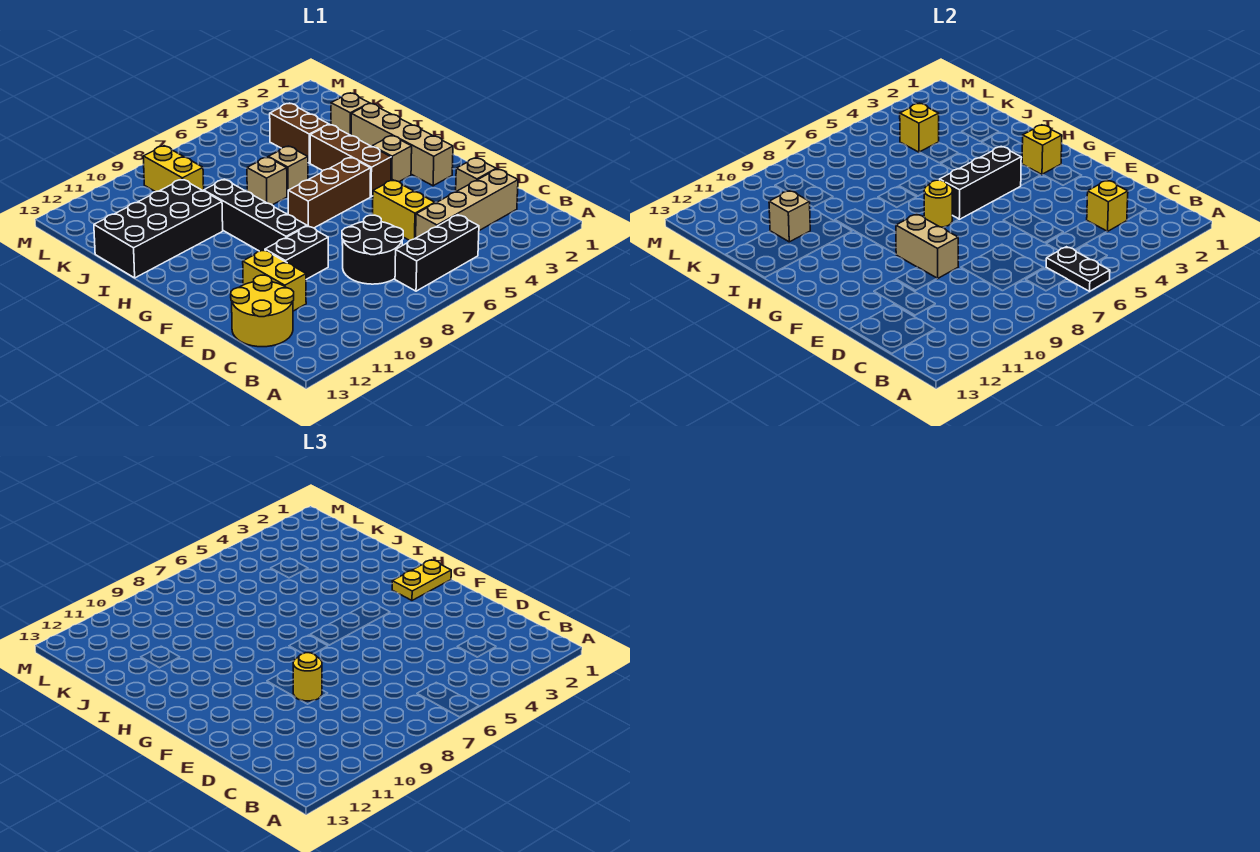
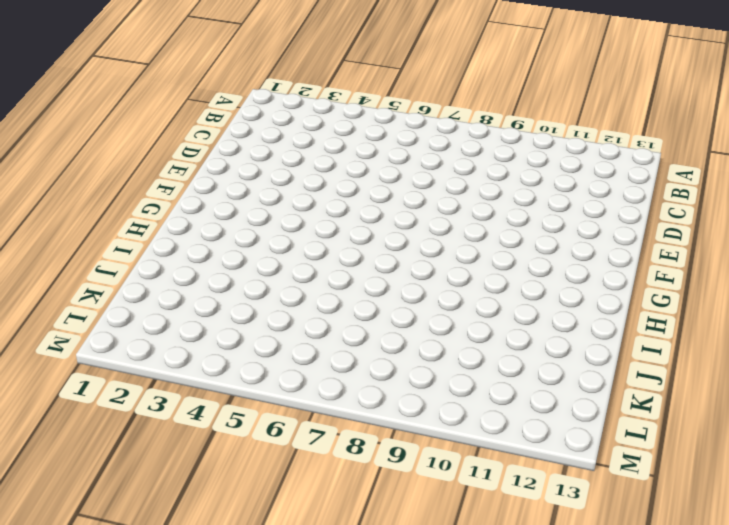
none -> black brick B5:B7 level 1
none -> tan brick C2:C5 level 1
none -> black round brick C7:D8 level 1

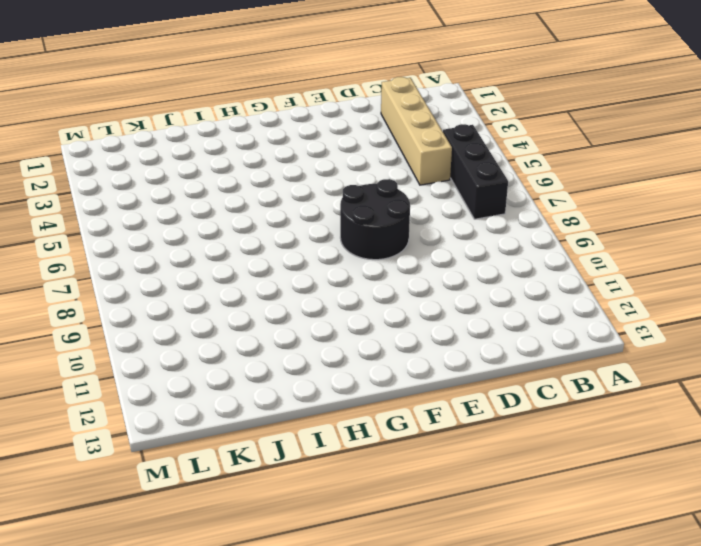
black round brick E7:F8 level 1 -> black round brick C7:D8 level 1
none -> yellow round brick C12:D13 level 1
none -> tan brick D2 level 1
none -> yellow brick D5:E5 level 1

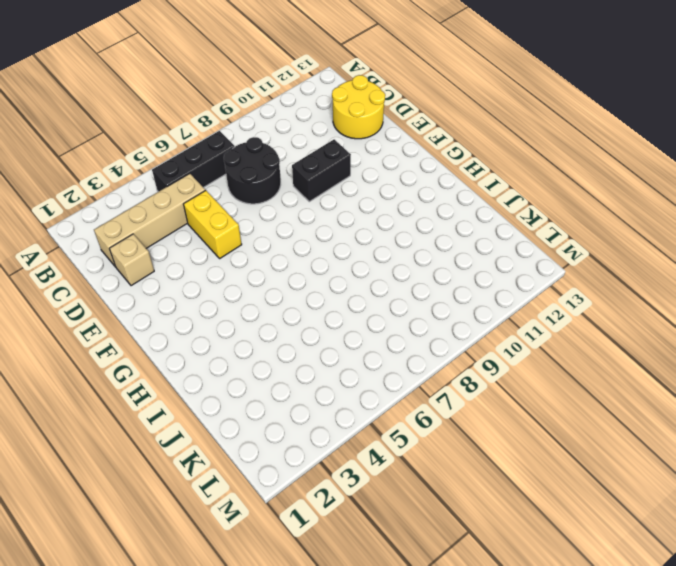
none -> yellow brick D11:E11 level 1
none -> tan brick F2:I2 level 1
none -> black brick F9:I9 level 1

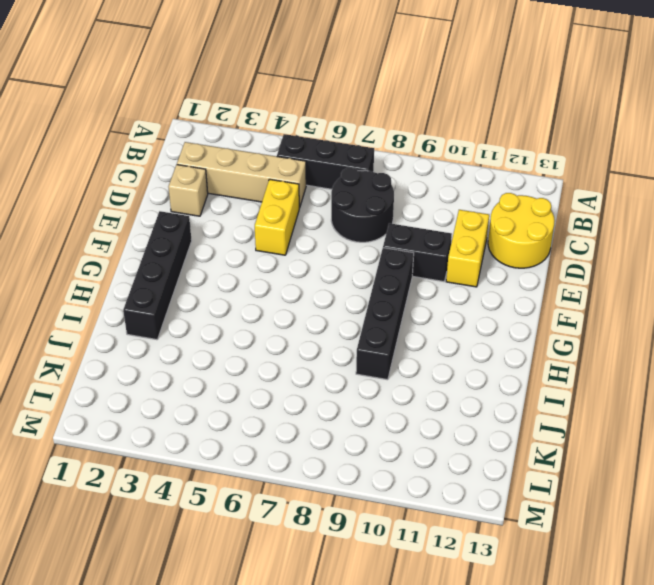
black brick F2:I2 level 1 -> tan brick F2:I2 level 1
none -> tan brick G3 level 1
none -> brown brick G4:I4 level 1
none -> brown brick G5:G7 level 1

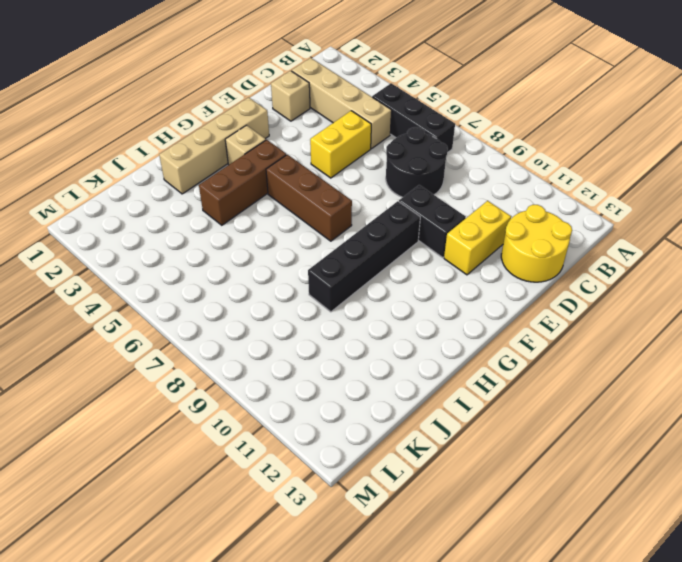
none -> tan brick I6 level 1
none -> tan brick I7 level 1
none -> black brick I10:J13 level 1

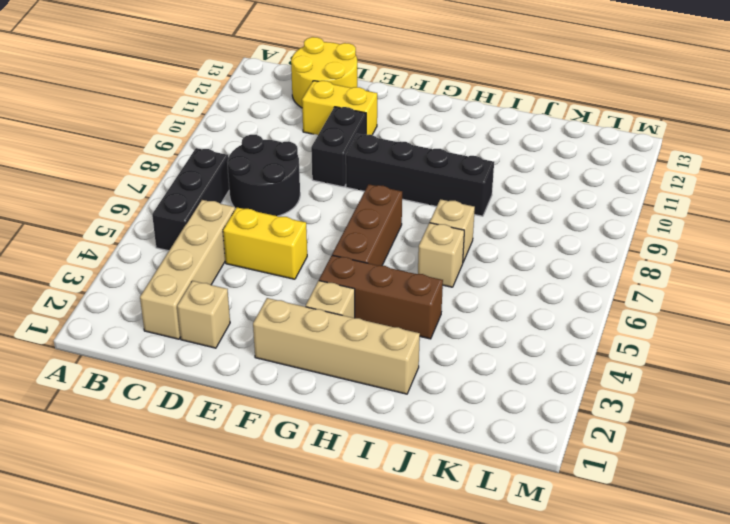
none -> black brick I10:J13 level 1
none -> tan brick J2 level 1
none -> brown brick J4:K4 level 1

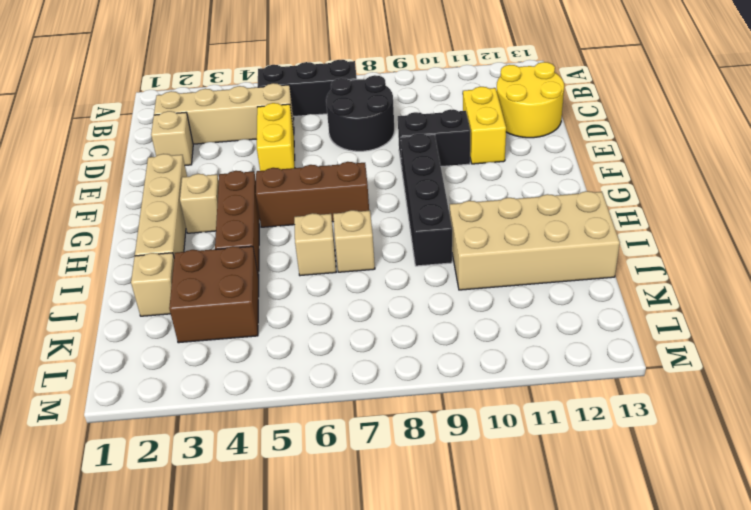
tan brick I10:J13 level 1 -> black brick I10:J13 level 1
brown brick J3:K4 level 1 -> brown brick J4:K4 level 1
none -> yellow brick K9:L9 level 1
none -> black plate A6:B6 level 2
none -> yellow brick C3 level 2

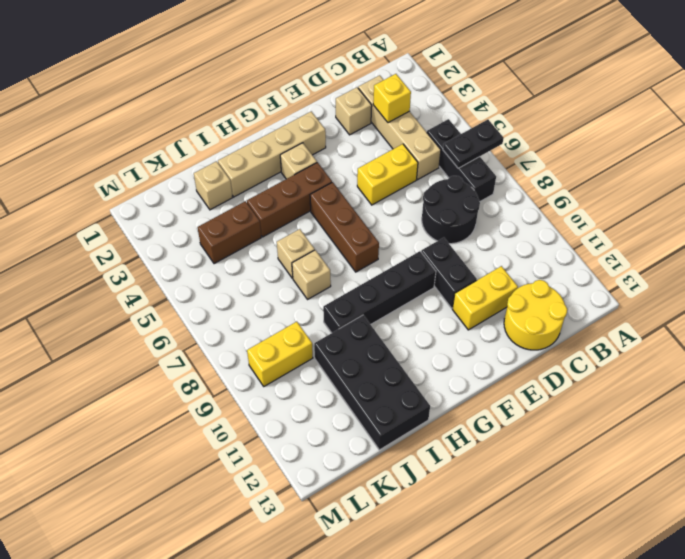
none -> tan brick E9:F9 level 2
none -> yellow brick G2 level 2
none -> black brick G4:G6 level 2

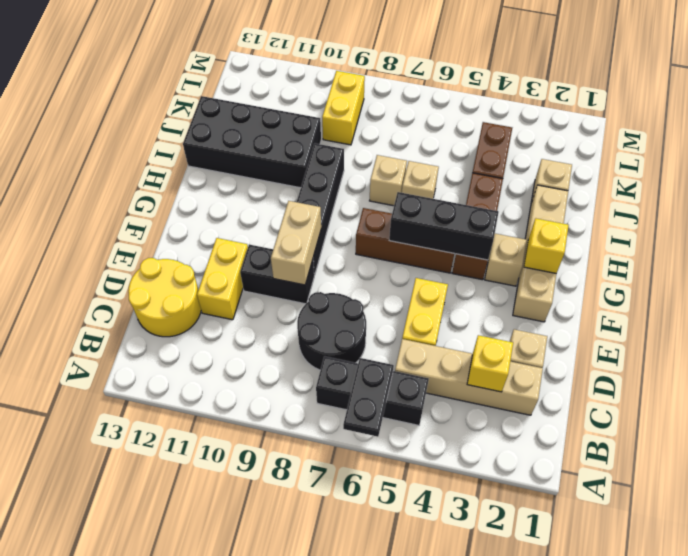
none -> yellow round brick G7 level 2
none -> tan brick J11 level 2
none -> yellow brick K4 level 2

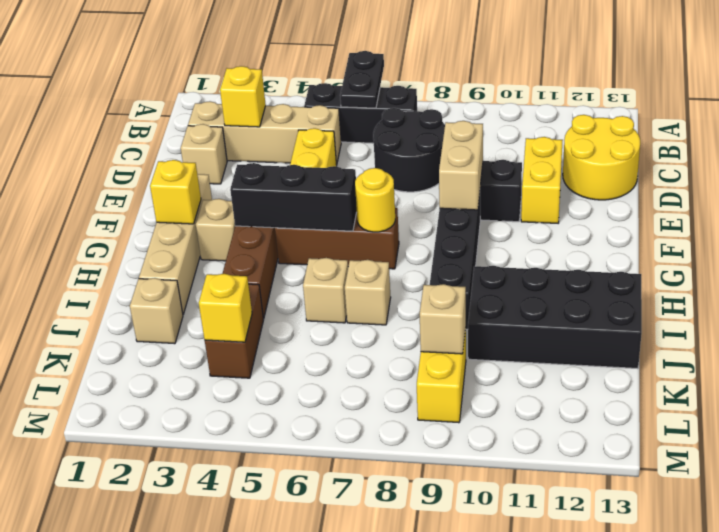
tan brick K9 level 2 -> tan brick J11 level 2
none -> yellow round brick E9 level 3
none -> yellow plate G1:G2 level 3

